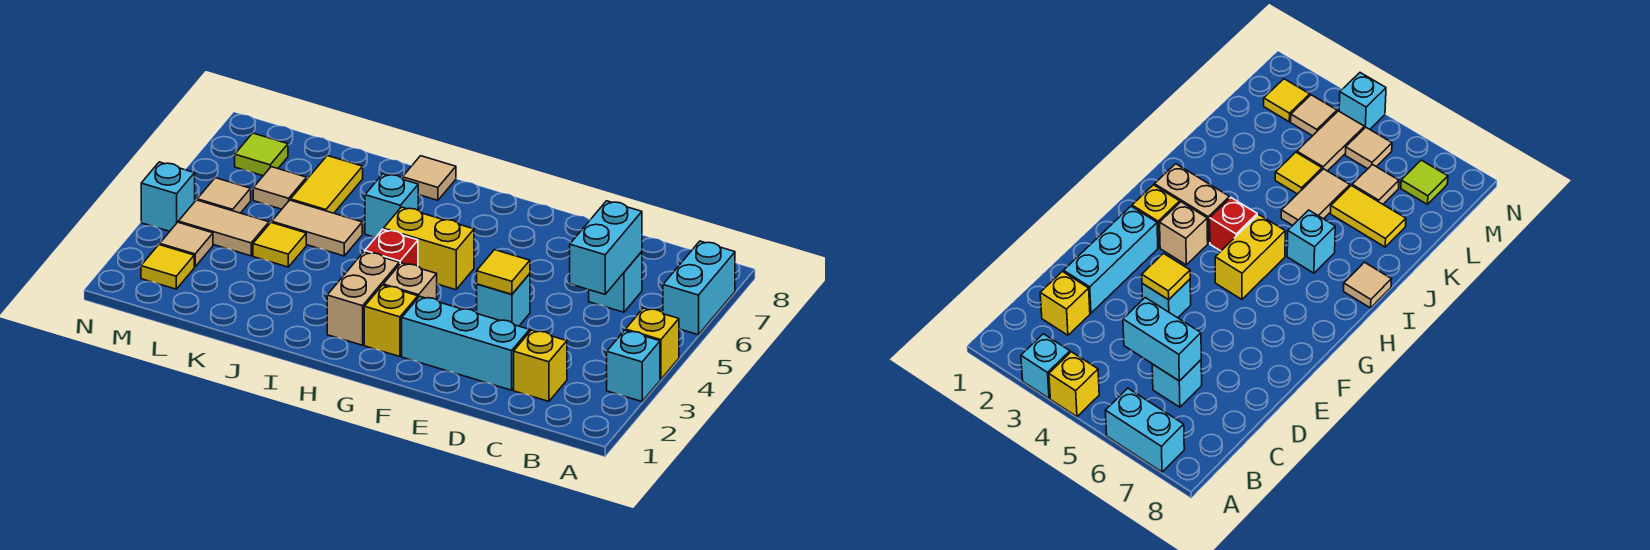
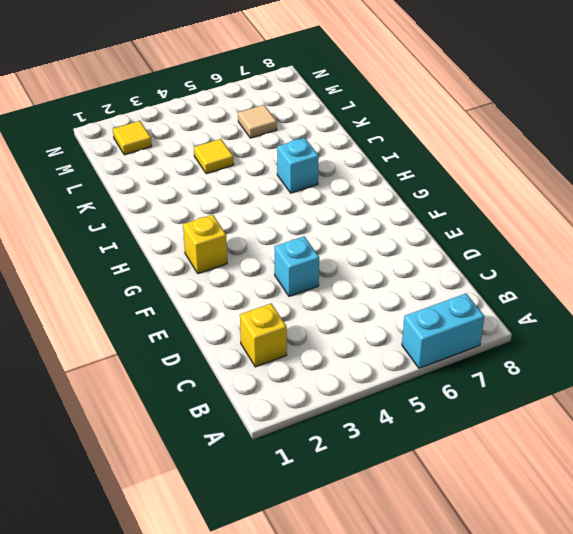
none -> cyan brick A3 level 1
none -> yellow brick A4 level 1
none -> cyan brick C6 level 1

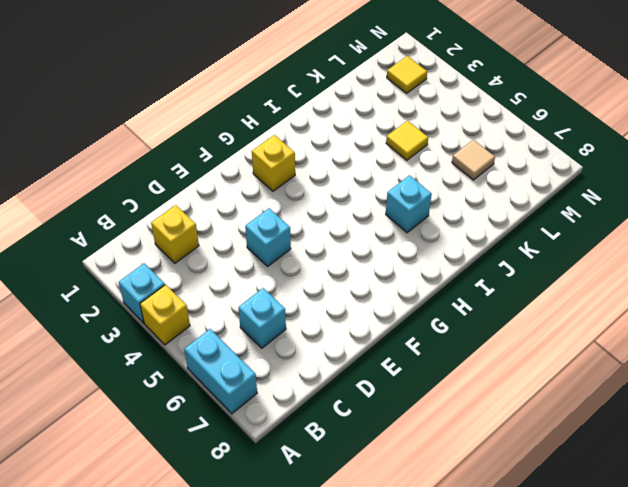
none -> cyan brick D2:F2 level 1
none -> tan brick G3 level 1
none -> yellow brick G5:H5 level 1

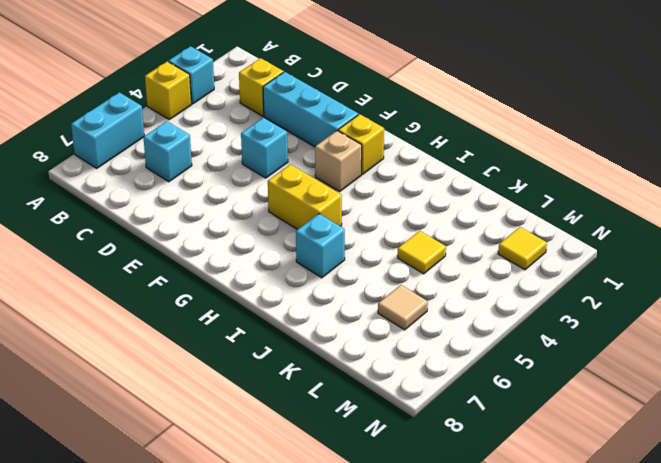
none -> tan brick H2:H3 level 1
none -> red brick H4 level 1
none -> tan tile I8 level 1

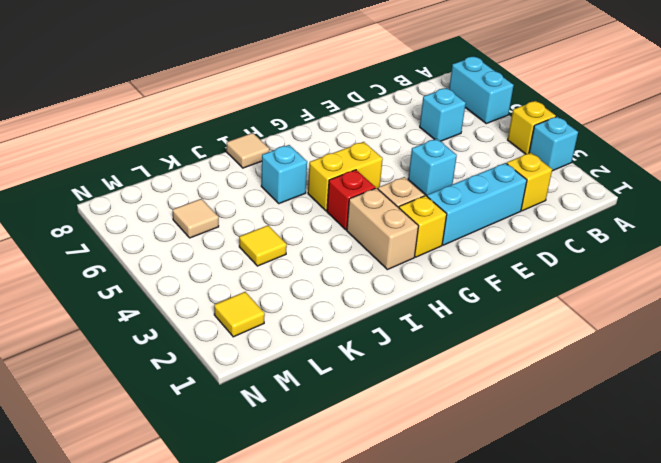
none -> tan tile J5:K5 level 1
none -> yellow tile K6:K7 level 1
none -> tan tile L4:M4 level 1

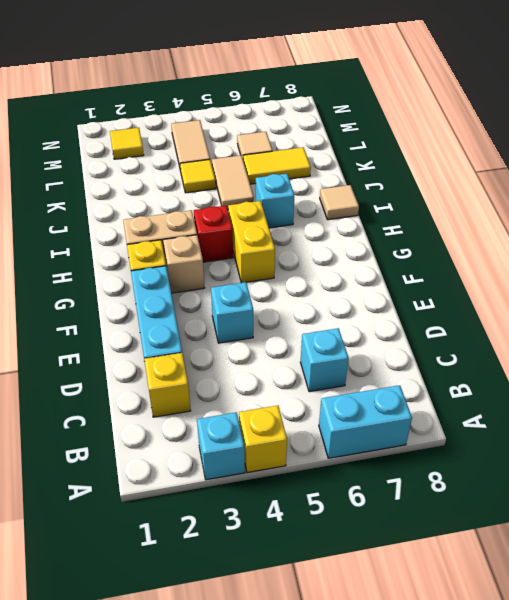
none -> tan tile M3 level 1
none -> tan tile M5 level 1
none -> lime tile M7 level 1

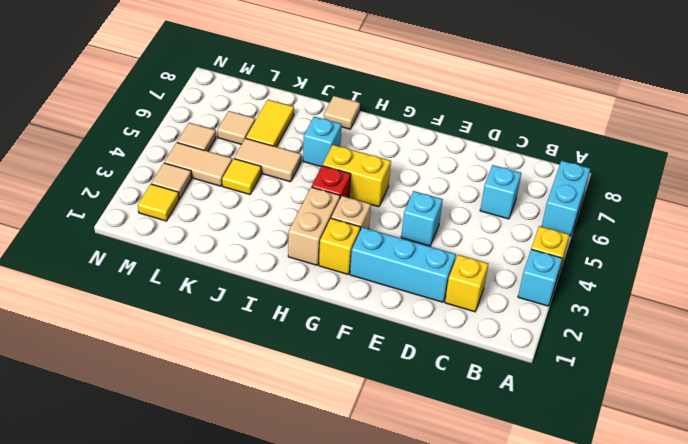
none -> lime tile M7 level 1
none -> cyan brick N4 level 1
none -> cyan brick C5:C6 level 2

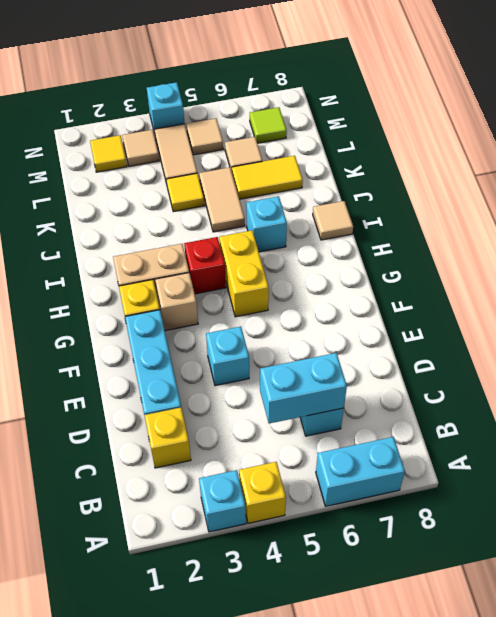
none -> yellow tile E4 level 2

